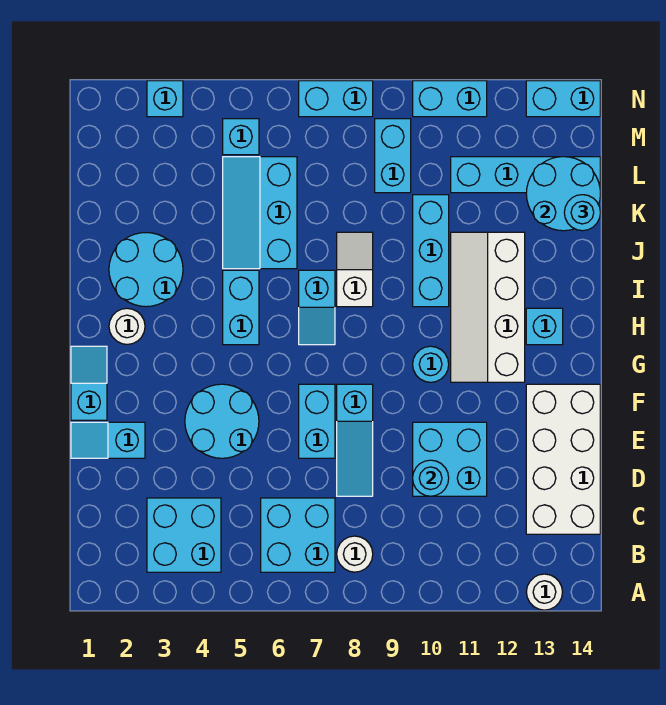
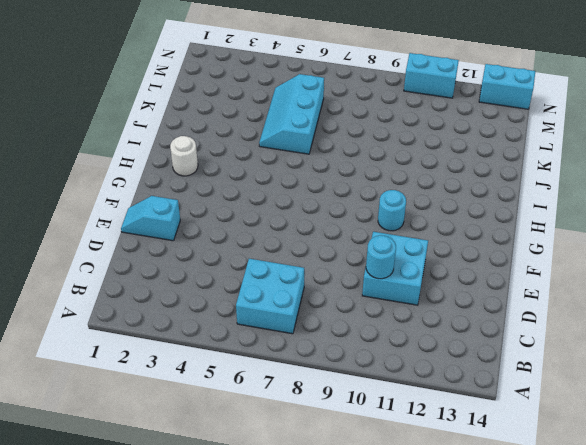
none -> white round brick A13 level 1
none -> cyan brick B3:C4 level 1
none -> white round brick B8 level 1
none -> white brick C13:F14 level 1

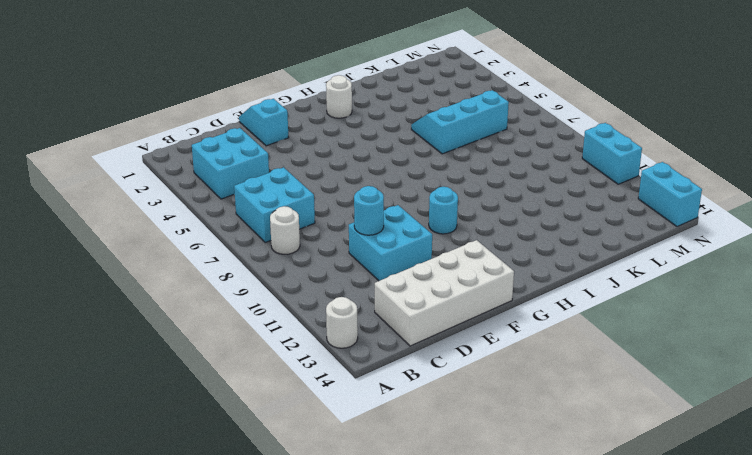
none -> cyan slope D8:F8 level 1 top F
none -> cyan round brick E4:F5 level 1
none -> cyan brick E7:F7 level 1
none -> cyan slope F1:G1 level 1 top F

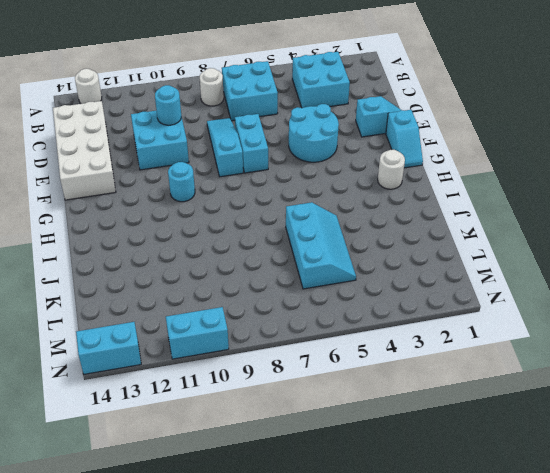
none -> white slope G11:J12 level 1 top 12
none -> cyan brick H5:I5 level 1
none -> cyan slope H7:I7 level 1 top I
none -> cyan brick H13 level 1

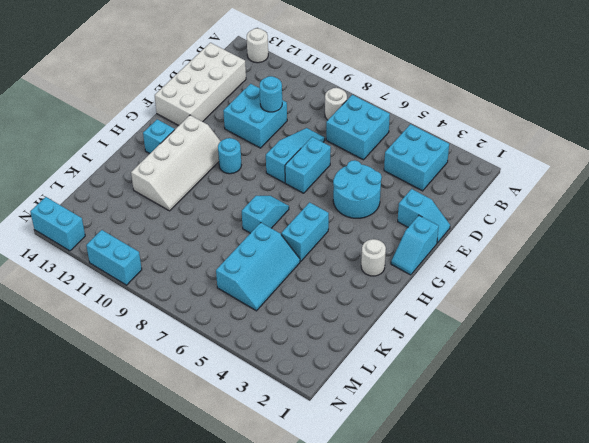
none -> cyan round brick I2:J3 level 1
none -> white slope I8:J8 level 1 top I
none -> cyan brick I10:K10 level 1
none -> cyan brick L9:M9 level 1

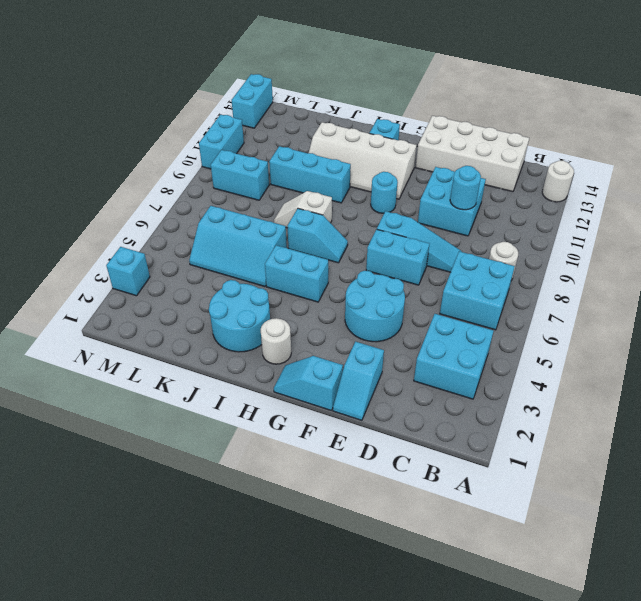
none -> cyan brick L11:L14 level 1
none -> cyan brick M5 level 1
none -> cyan brick N7:N8 level 1
none -> cyan round brick K13:L14 level 2

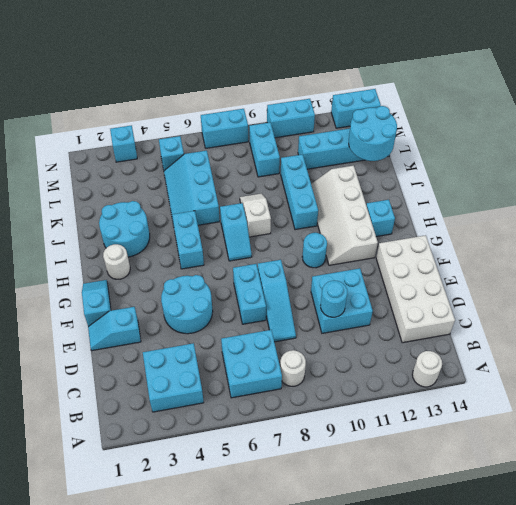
none -> cyan round brick K14 level 3

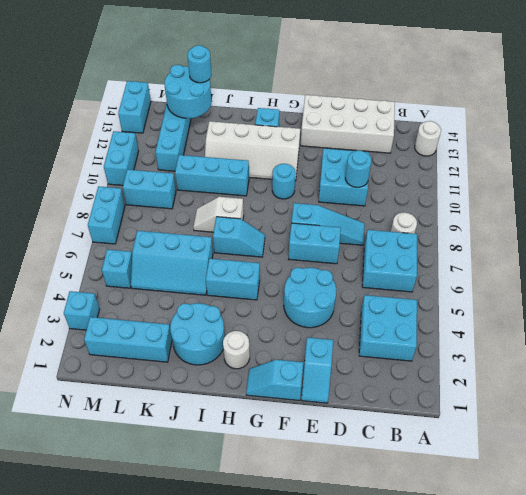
cyan brick K2:M2 level 1 -> none

